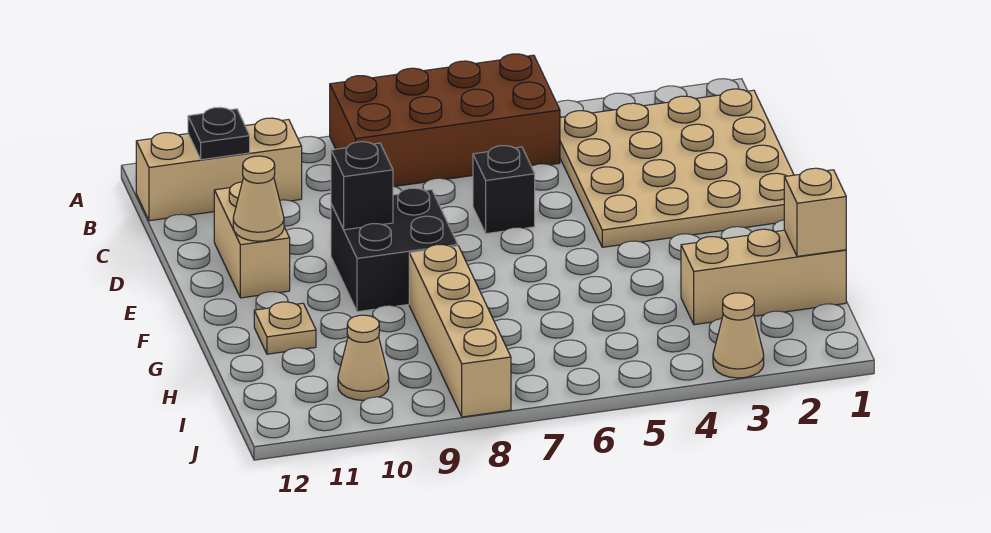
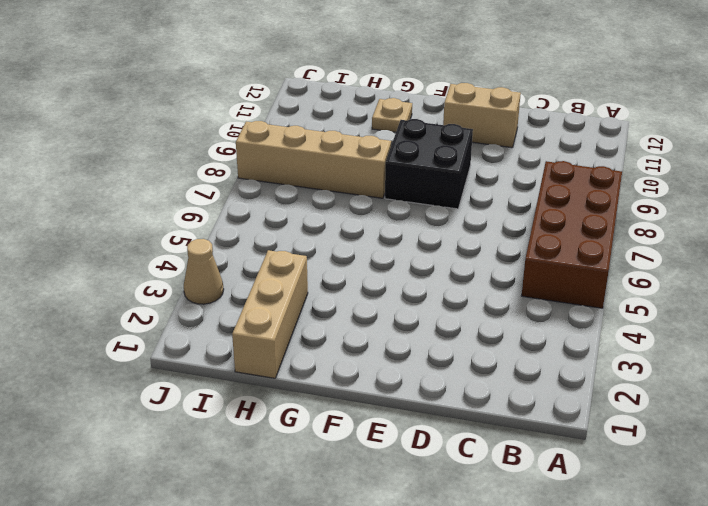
none -> tan plate B1:E4 level 1
none -> tan brick B10:B12 level 1
none -> black brick D6 level 1

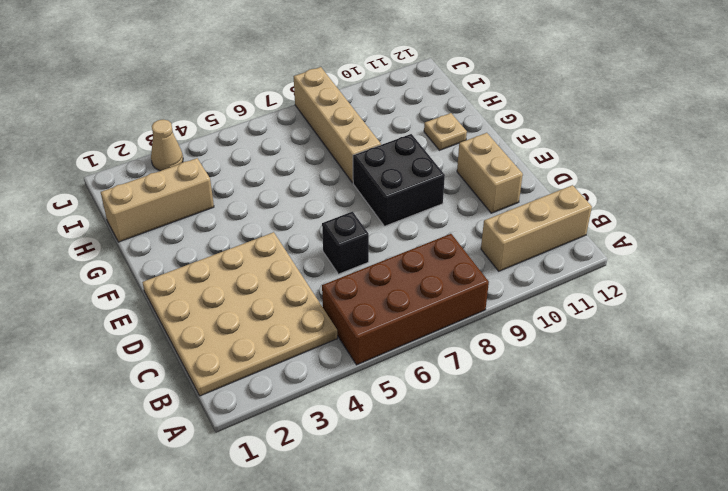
none -> tan cone I10 level 1
none -> black plate B11 level 2
none -> black brick E9 level 2

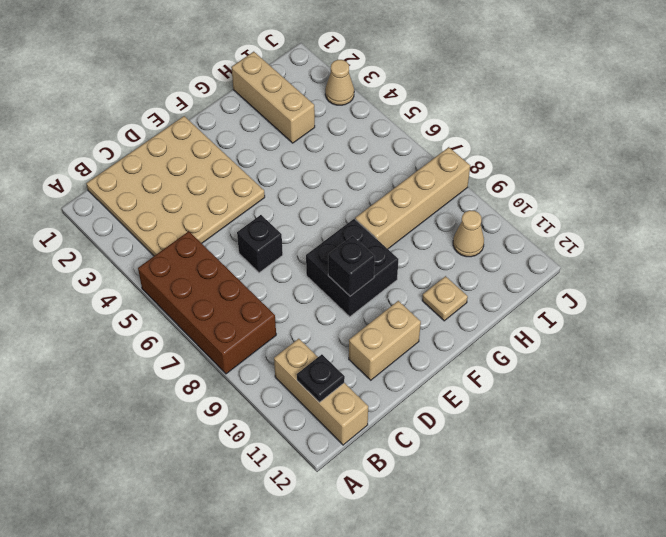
none -> tan cone E11 level 2
none -> tan brick H1 level 2

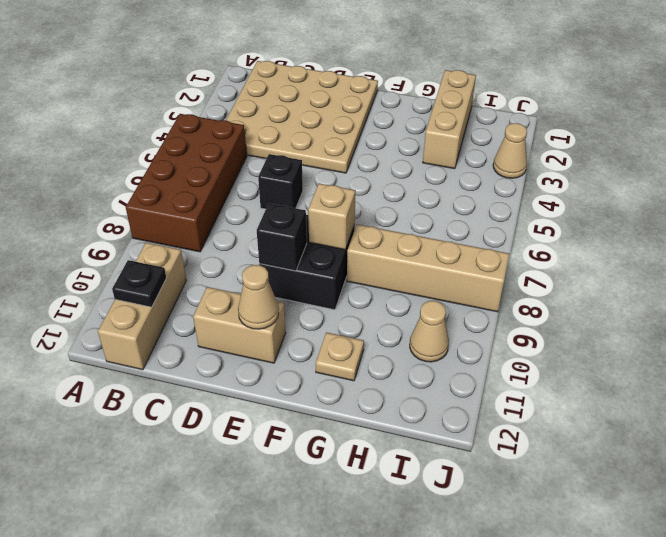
tan brick F8 level 2 -> tan brick H1 level 2

